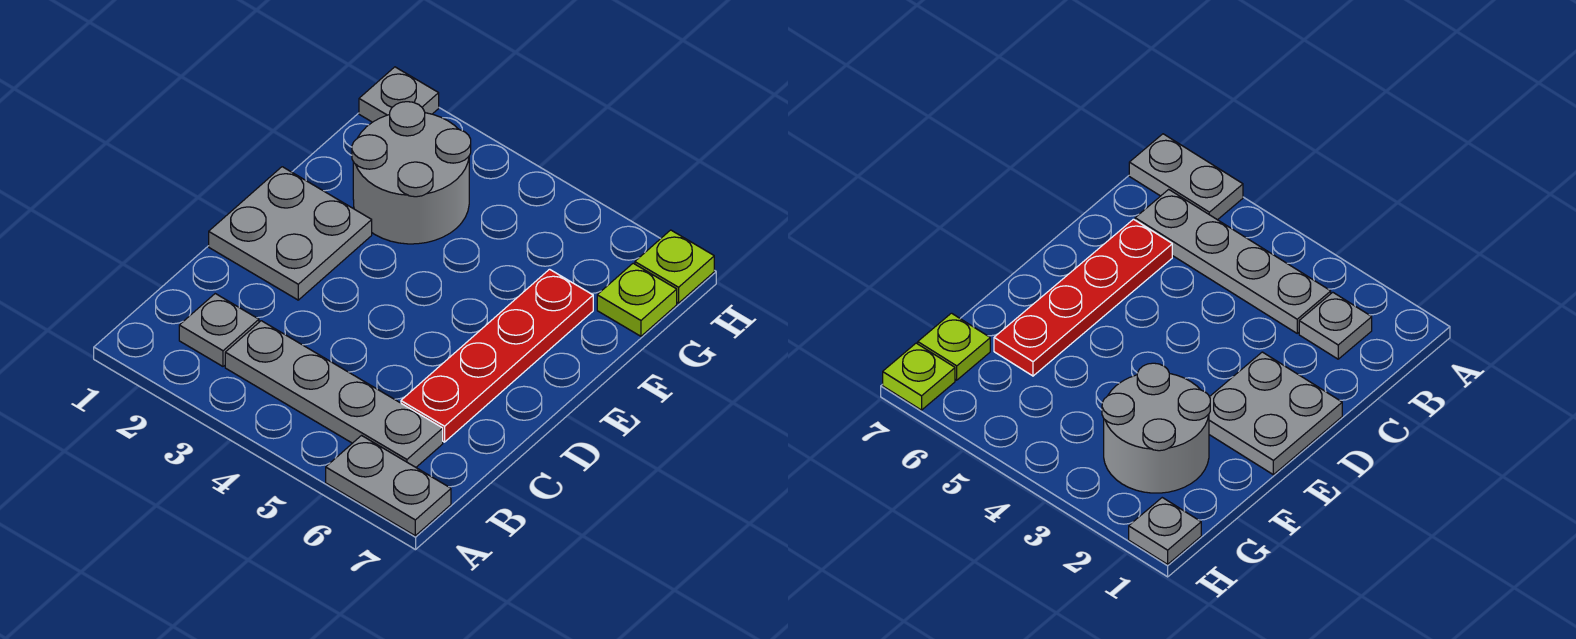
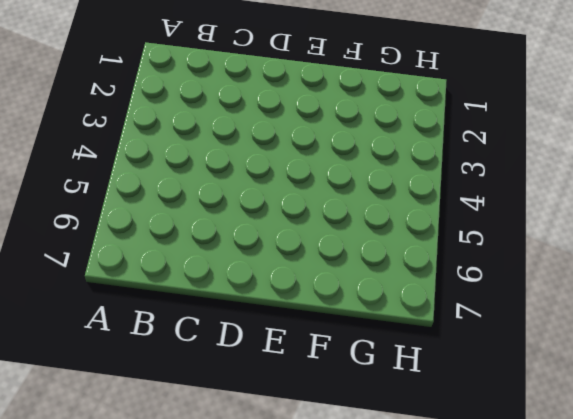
none -> grey plate A6:A7 level 1
none -> grey plate B2 level 1

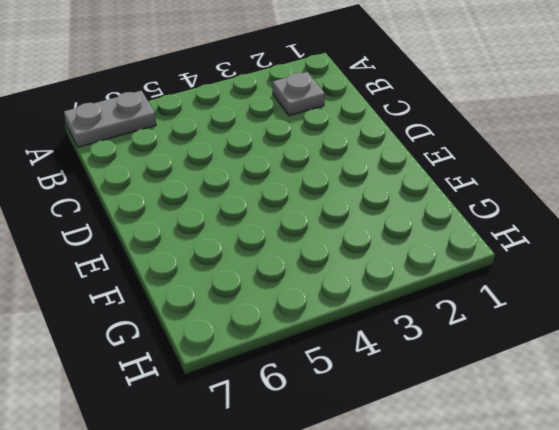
none -> grey plate B3:B6 level 1
none -> red plate C6:F6 level 1

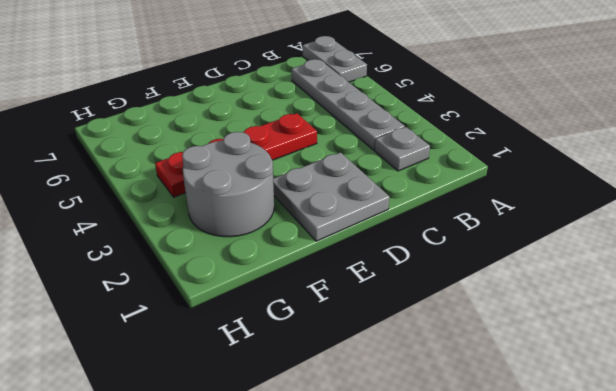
red plate D4:G4 level 1 -> red plate C6:F6 level 1
none -> lime plate G7 level 1
none -> grey plate H1 level 1

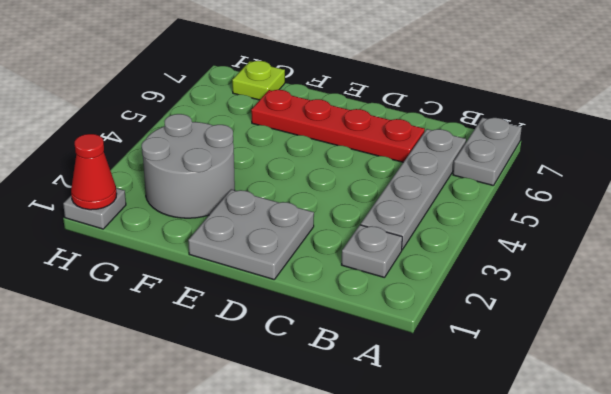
red cone H1 level 2 -> none
none -> lime plate H7 level 1

